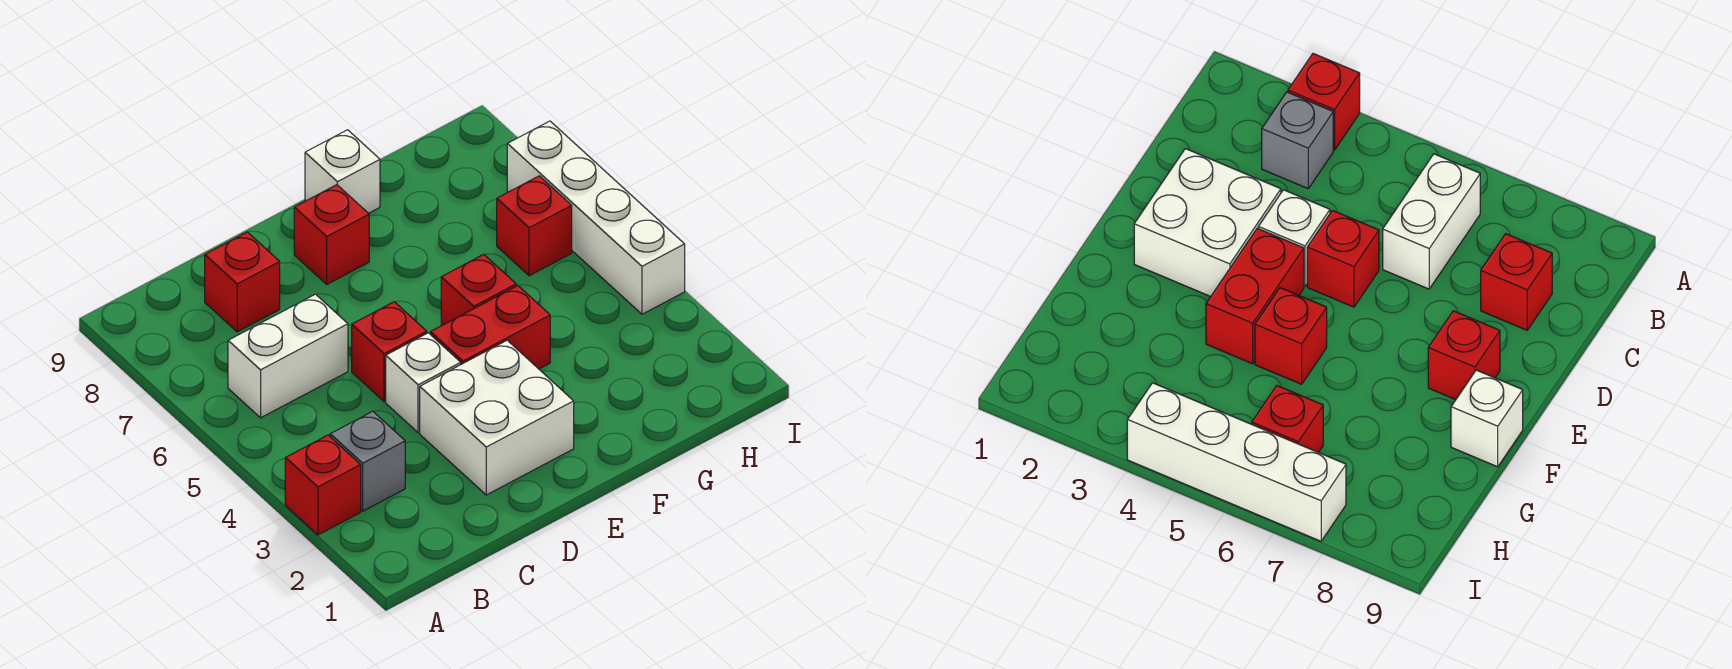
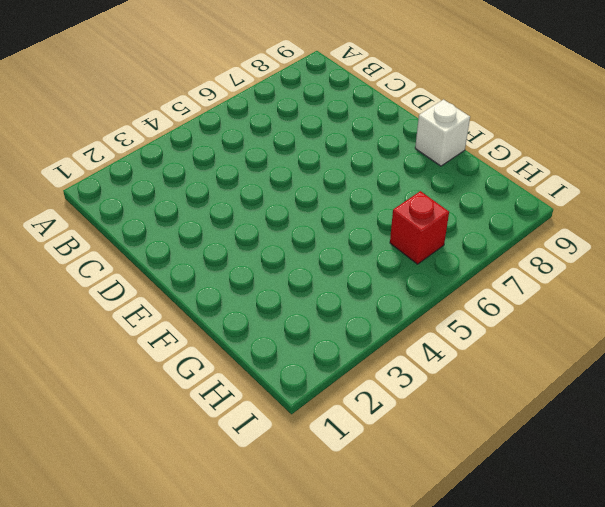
none -> red brick A3 level 1
none -> grey brick B3 level 1
none -> white brick B6:C6 level 1

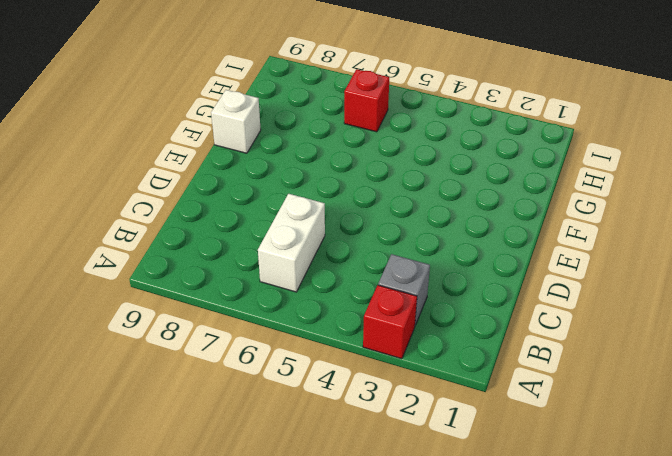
none -> red brick C8 level 1
none -> white brick D2:E3 level 1
none -> white brick D4 level 1

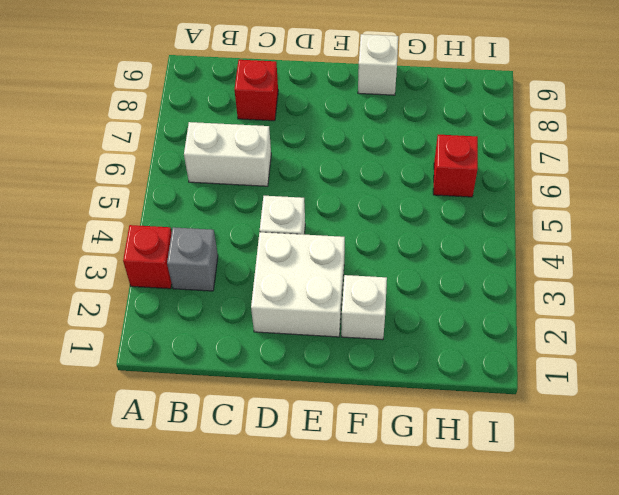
white brick F2 level 1 -> none
none -> red brick D5 level 1
none -> red brick E4:F4 level 1
none -> red brick E8 level 1

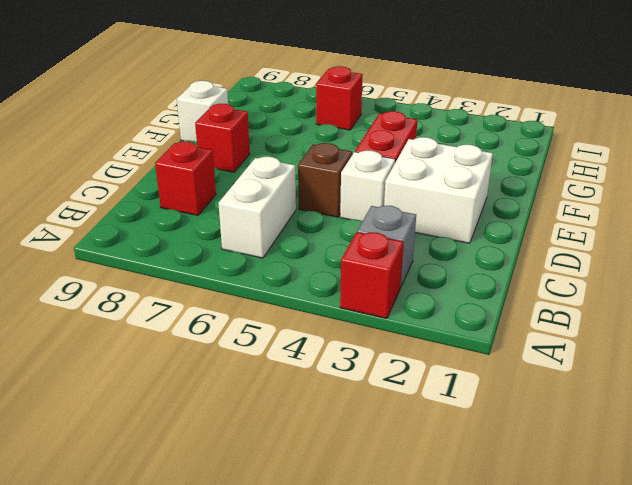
brown brick D5 level 1 -> red brick D5 level 1
none -> red brick F5 level 1
none -> white brick I4:I7 level 1

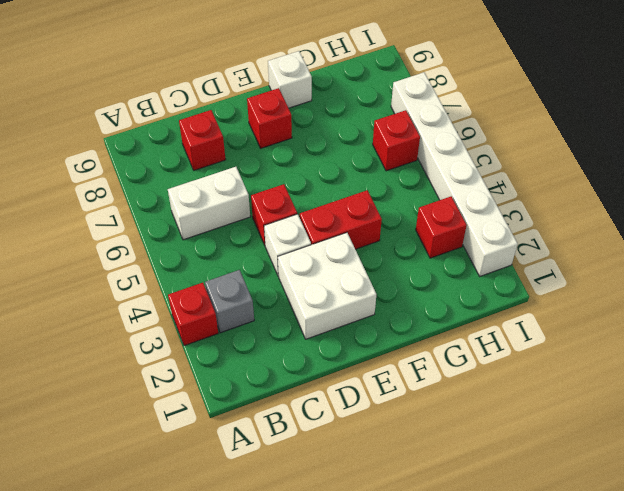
red brick H3 level 1 -> red brick F5 level 1
white brick I2:I7 level 1 -> white brick I4:I7 level 1

